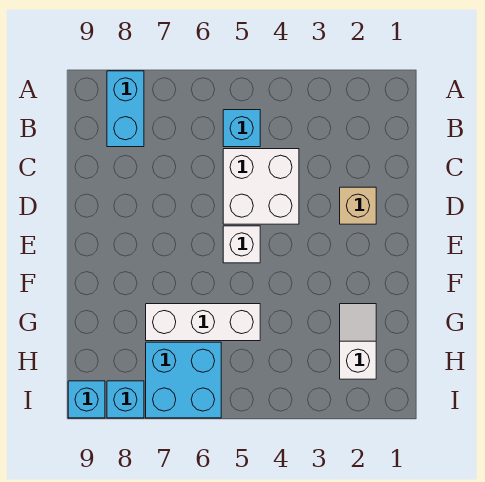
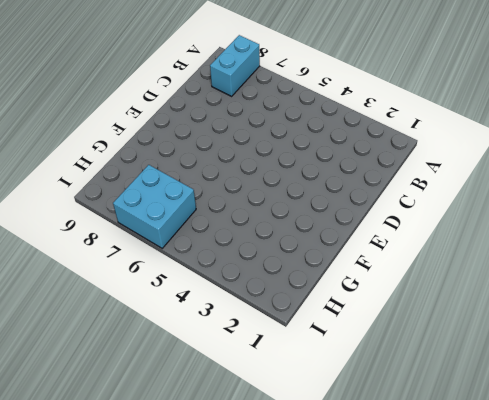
none -> cyan brick B5 level 1
none -> white brick C4:D5 level 1

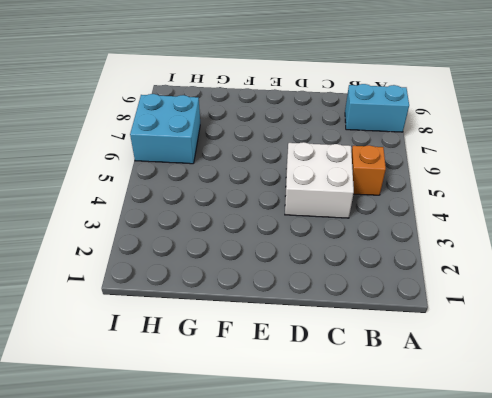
orange brick B5 level 1 -> cyan brick B5 level 1
none -> tan brick D2 level 1
none -> white brick E5 level 1

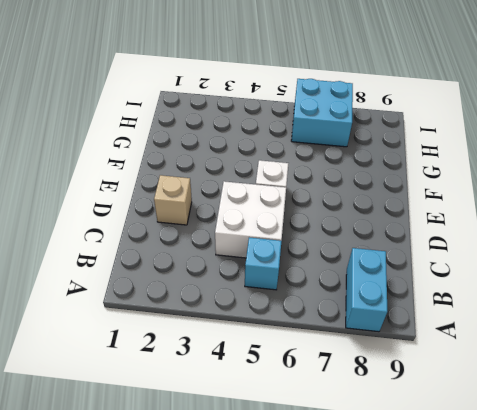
none -> white slope G2:H2 level 1 top H
none -> white brick G5:G7 level 1

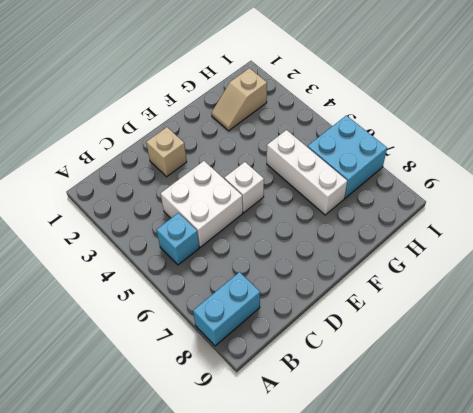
tan slope G2:H2 level 1 top H -> white slope G2:H2 level 1 top H
none -> cyan brick I8 level 1
none -> cyan brick I9 level 1

